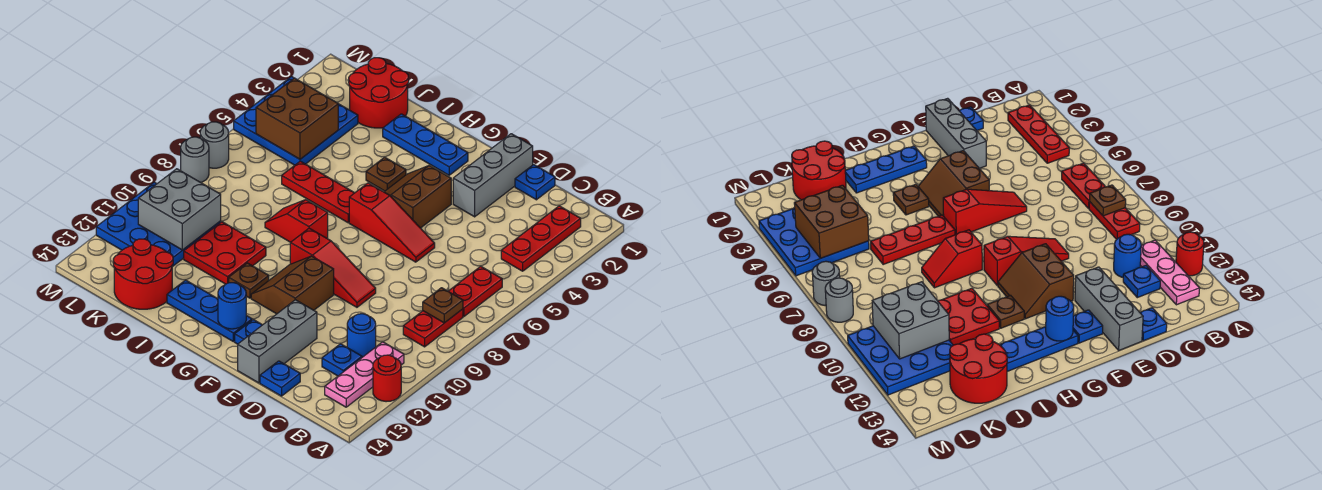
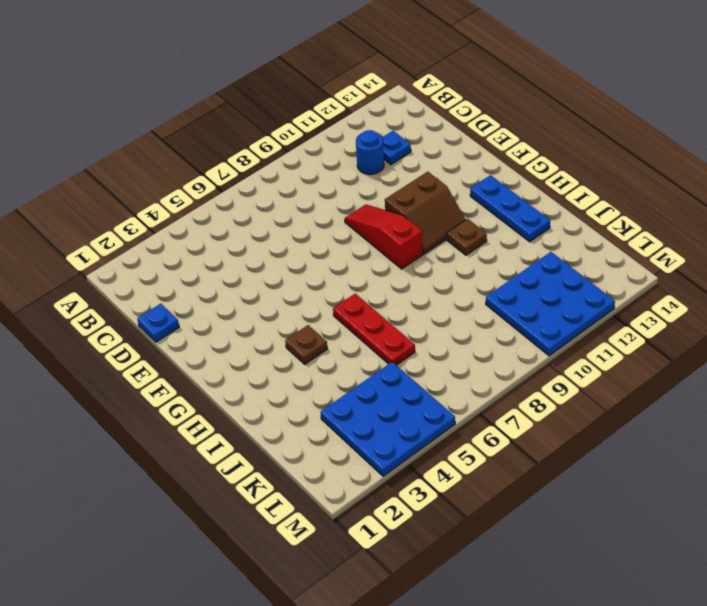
none -> red round brick A12 level 1
none -> red plate B2:B4 level 1
none -> red plate B6:B7 level 1
none -> red plate B8:B9 level 1

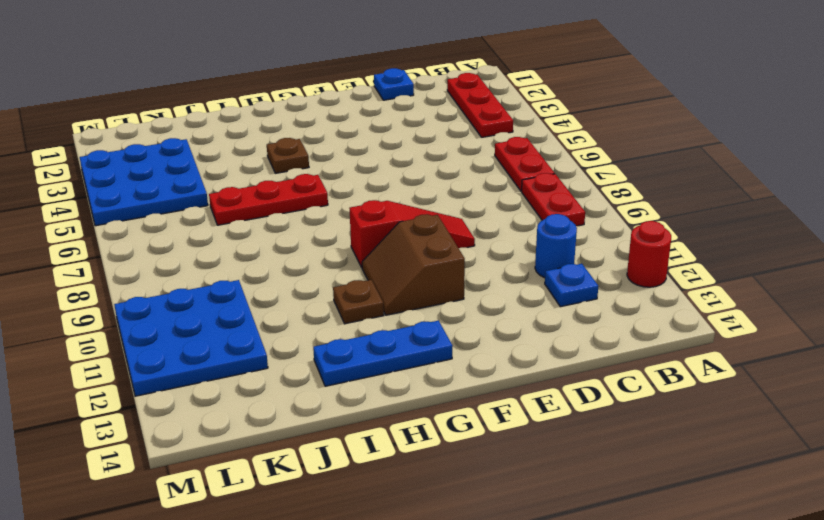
none -> pink plate B11:B13 level 1
none -> blue plate D14 level 1
none -> grey brick E1:E3 level 1
none -> red slope E6:G6 level 1 top G

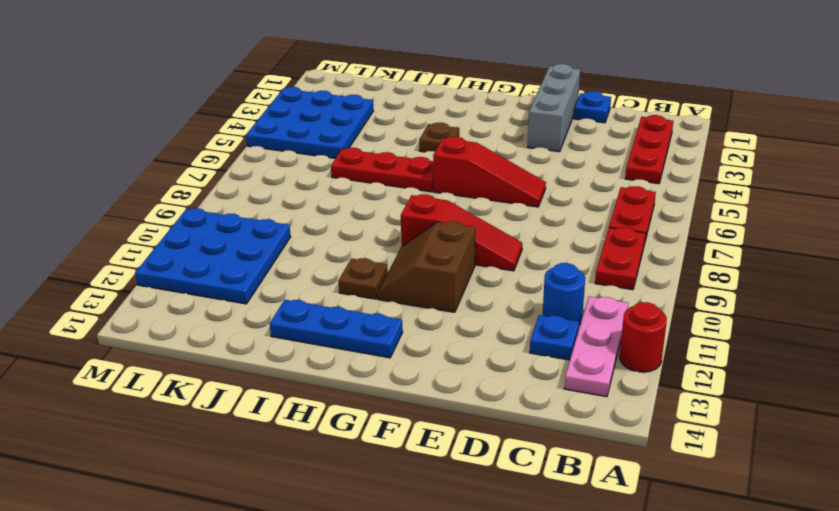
none -> blue plate D14 level 1
none -> grey brick E12:E14 level 1
none -> brown slope F4:G5 level 1 top F
none -> blue plate F13 level 1

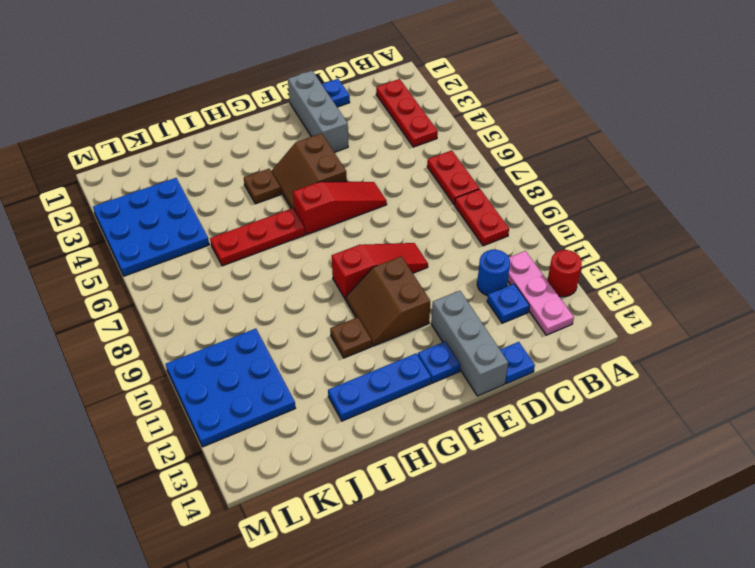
none -> blue plate G2:I2 level 1
none -> red slope H8:I8 level 1 top H
none -> red plate I10:J11 level 1
none -> red round brick J1:K2 level 1

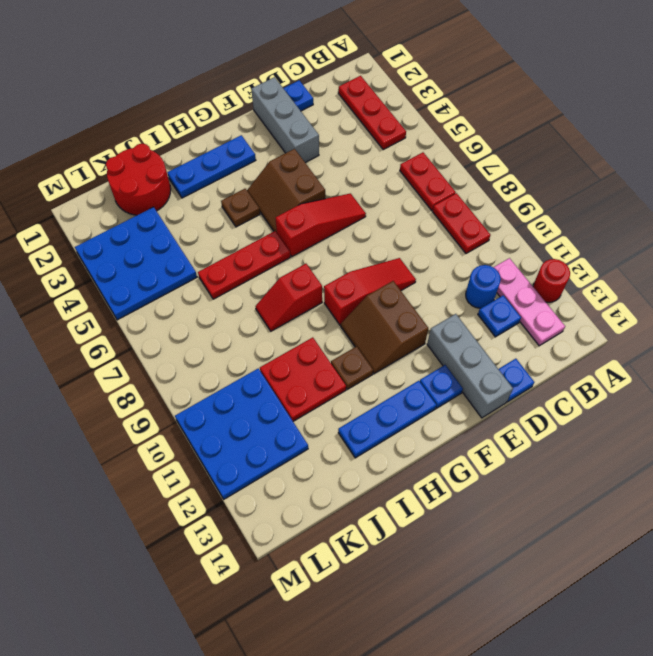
none -> red round brick J13:K14 level 1
none -> grey round brick M7 level 1
none -> grey round brick M8 level 1
none -> brown plate B8 level 2

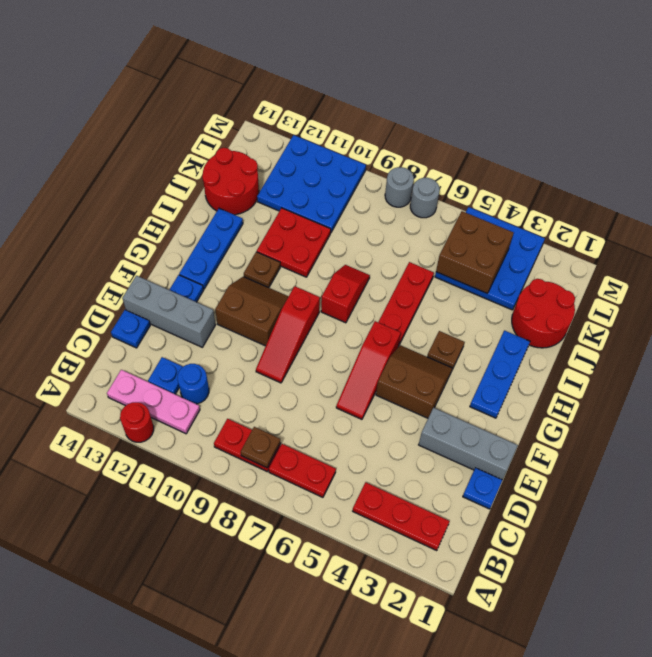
none -> blue round brick G13 level 2
none -> grey brick K10:L11 level 2

